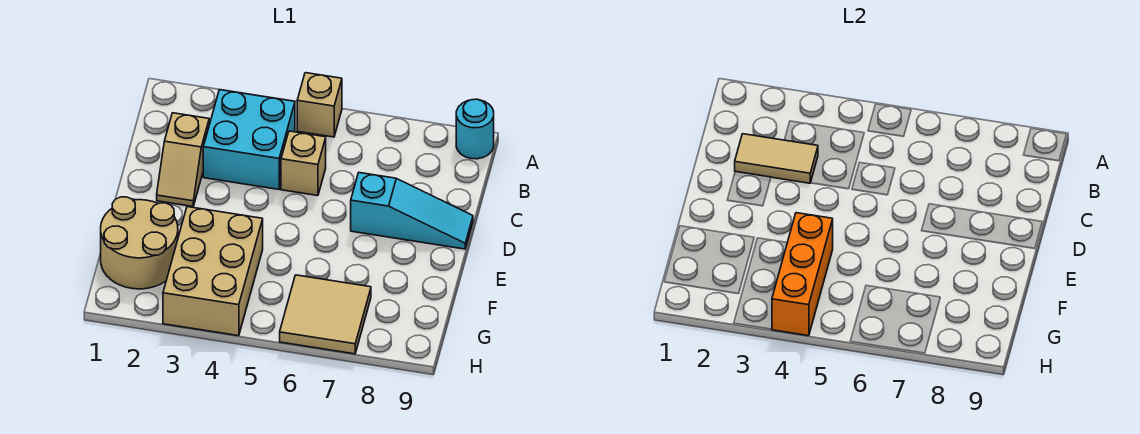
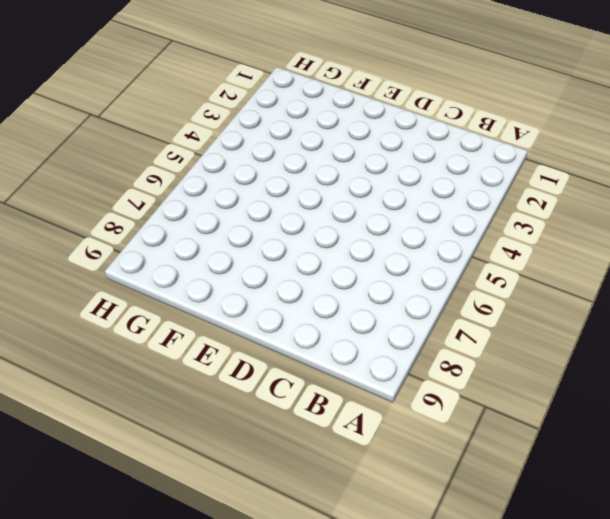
none -> tan brick A5 level 1
none -> cyan round brick A9 level 1

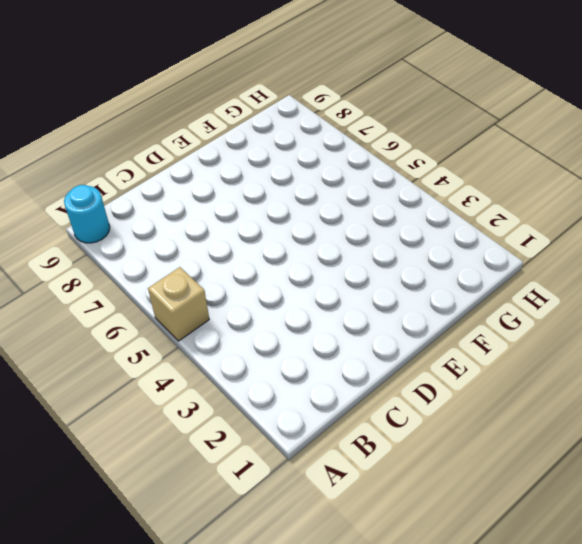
none -> cyan brick B3:C4 level 1
none -> tan slope C2:D2 level 1 top C

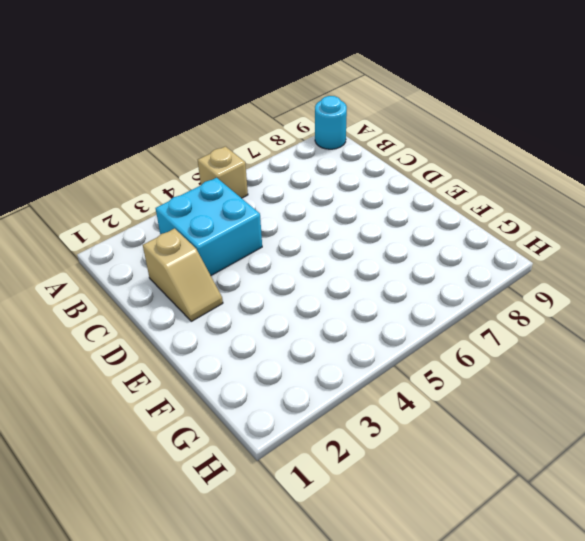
none -> tan brick C5 level 1
none -> cyan slope D7:D9 level 1 top 7

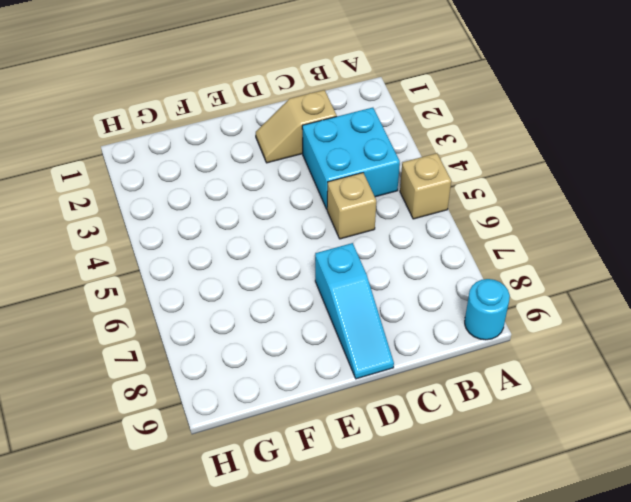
none -> tan round brick F1:G2 level 1
none -> tan brick F3:H4 level 1

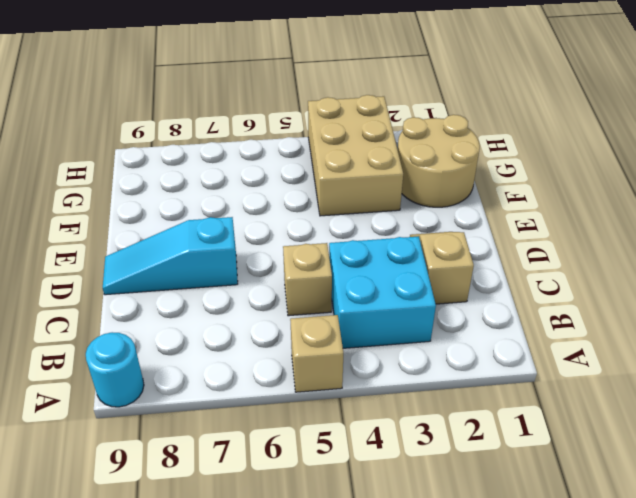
none -> tan tile G6:H7 level 1
none -> tan tile C2:C3 level 2

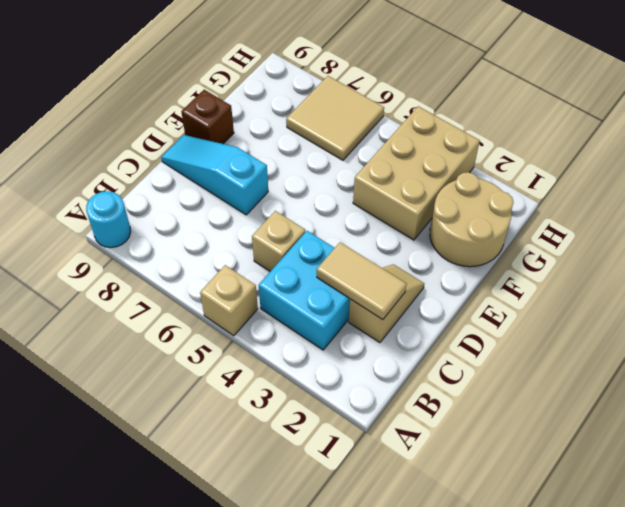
brown brick E9 level 1 -> none
none -> orange brick F4:H4 level 2

